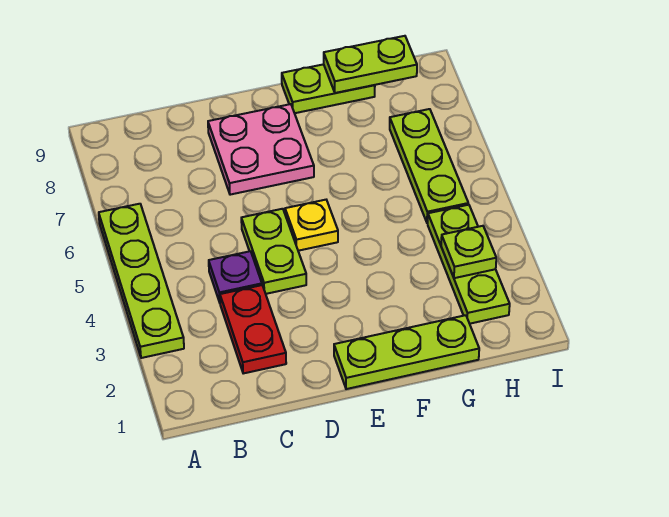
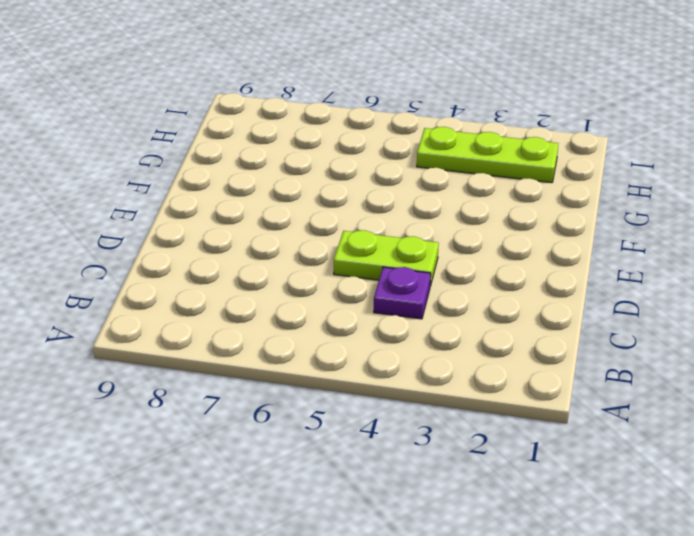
none -> lime plate A3:A6 level 1
none -> red plate C2:C3 level 1
none -> pink plate D7:E8 level 1

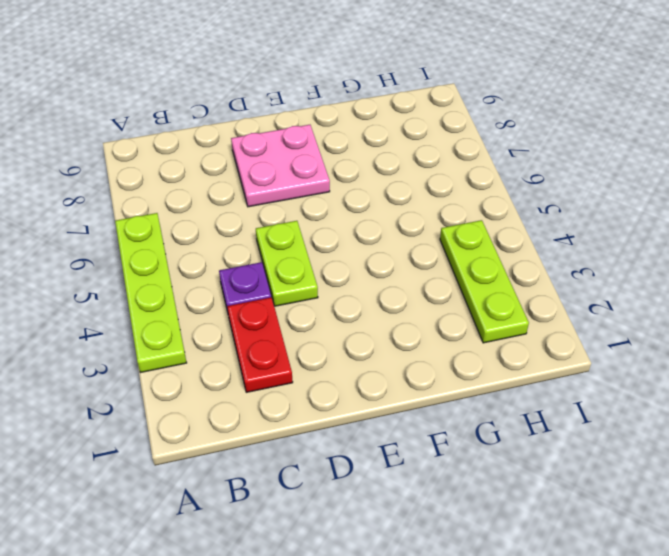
none -> lime plate E1:G1 level 1
none -> yellow plate E5 level 1
none -> lime plate F9:G9 level 1

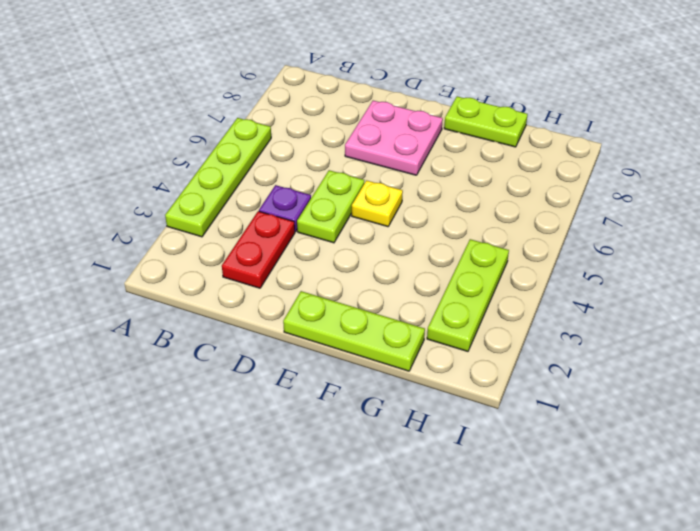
none -> lime plate H5:H7 level 1
none -> lime plate G9:H9 level 2
none -> lime plate H3 level 2

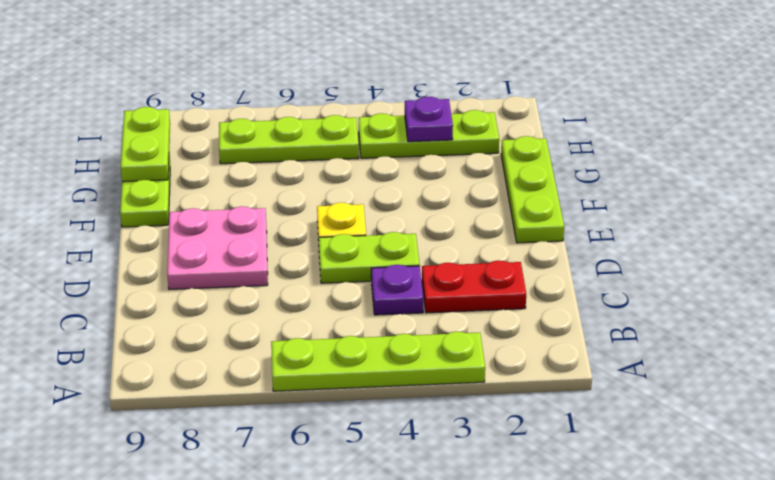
purple plate H3 level 2 -> lime plate H3 level 2

